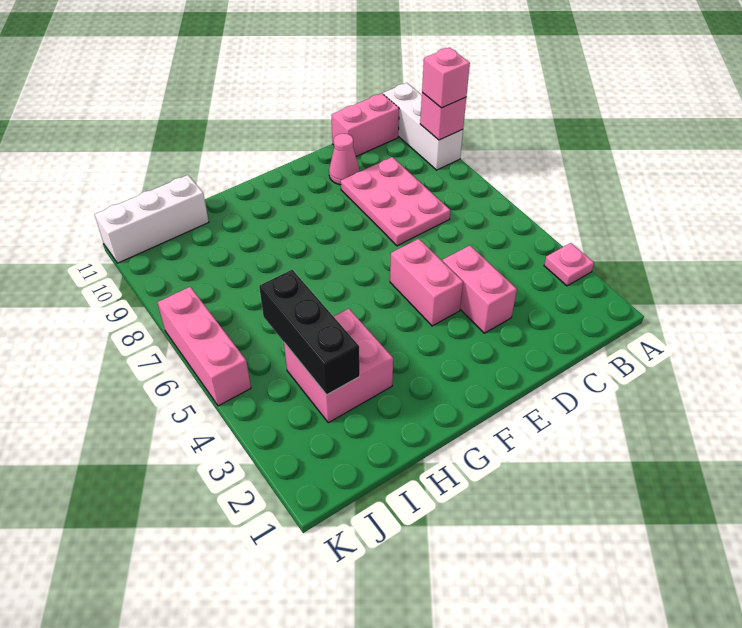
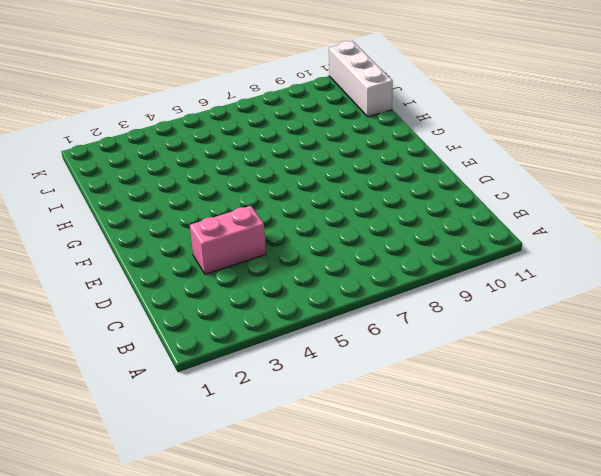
none -> pink plate A3 level 1
none -> white brick A9:A11 level 1
none -> pink brick B11:C11 level 1

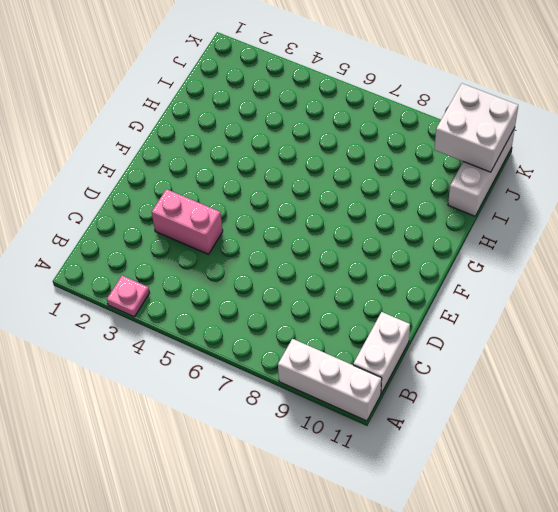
white brick B11:C11 level 1 -> pink brick B11:C11 level 1
white brick J10:K11 level 2 -> none
none -> pink plate C7:D9 level 1
none -> pink cone D10 level 1
none -> pink brick E4:E5 level 1

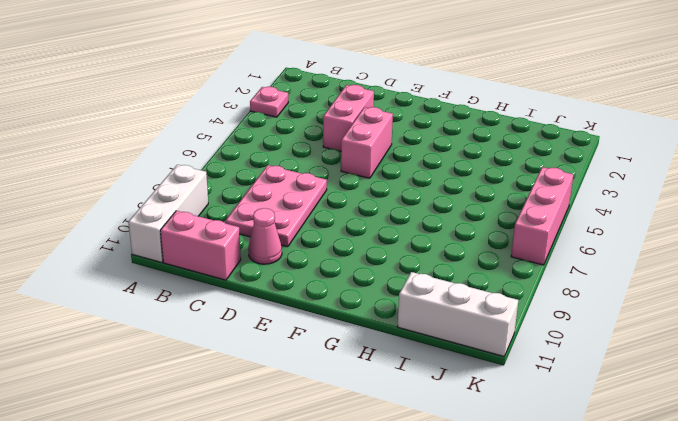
none -> pink brick H3:I4 level 1
none -> pink brick A9 level 2
none -> black brick I3:I5 level 2

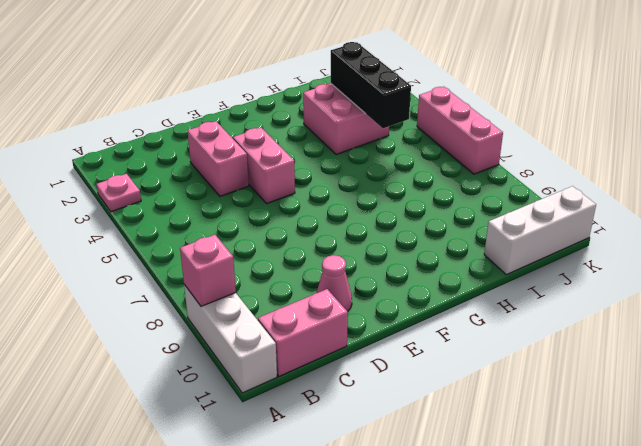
none -> pink plate C7:D9 level 1
none -> pink brick A9 level 3

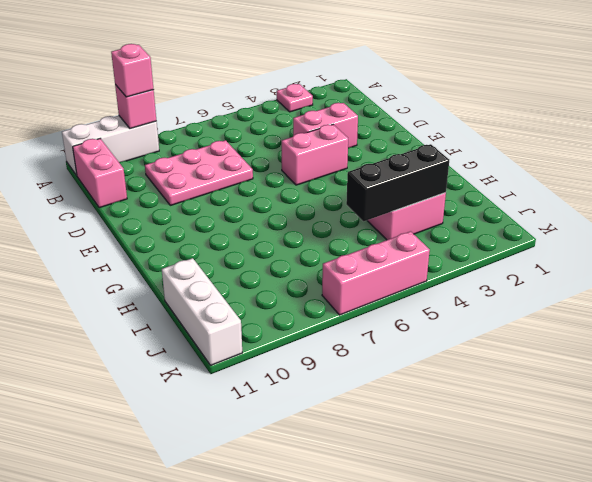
none -> pink cone D10 level 1

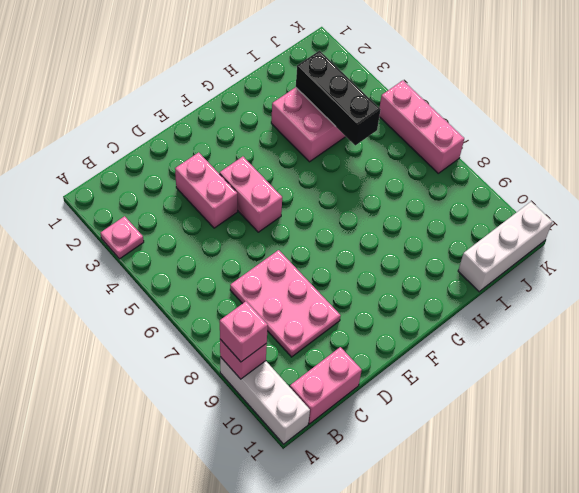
none -> pink cone D10 level 1

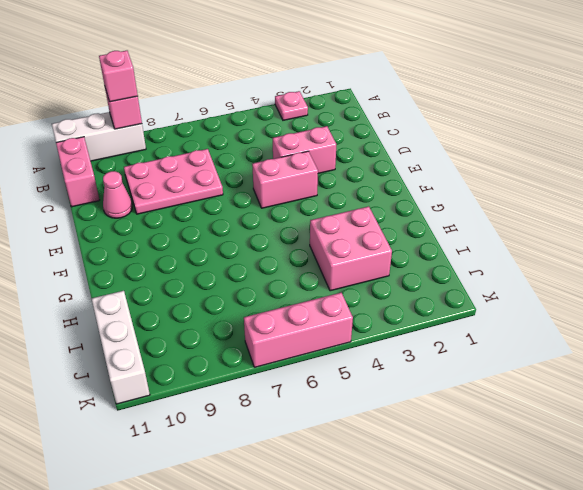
none -> black brick I3:I5 level 2

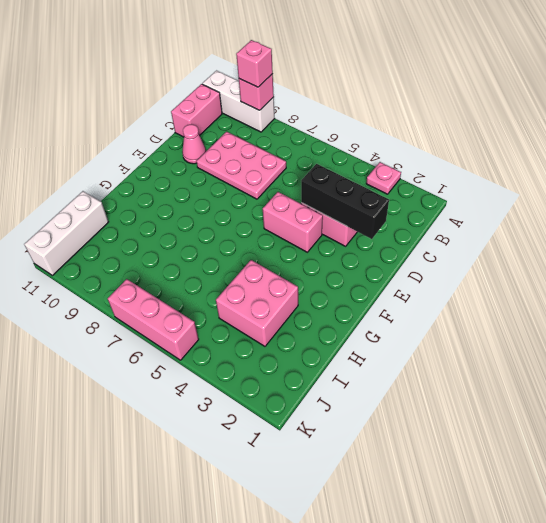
black brick D2:D4 level 2 -> black brick I3:I5 level 2

